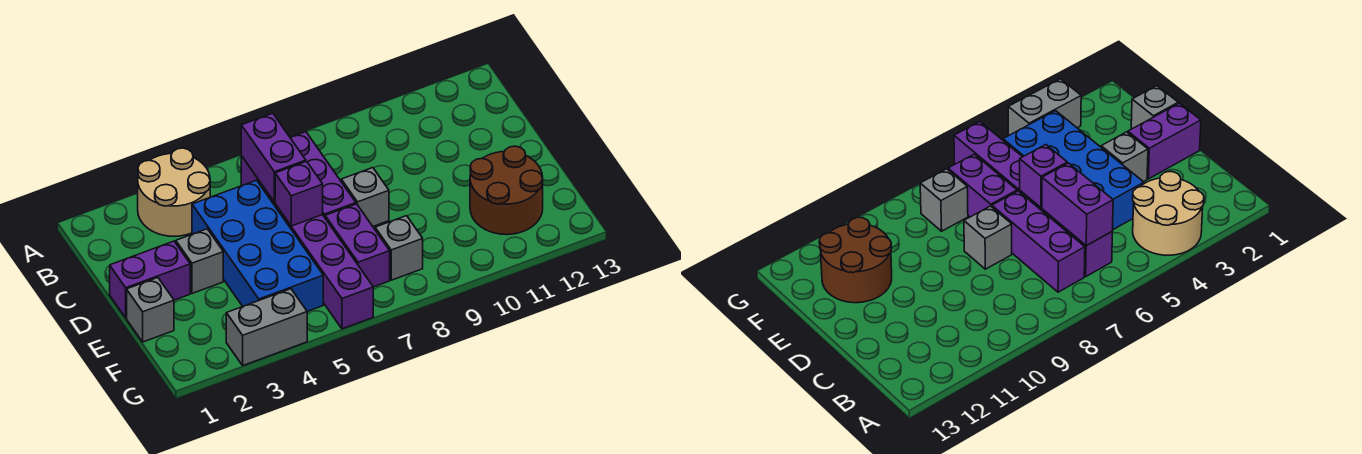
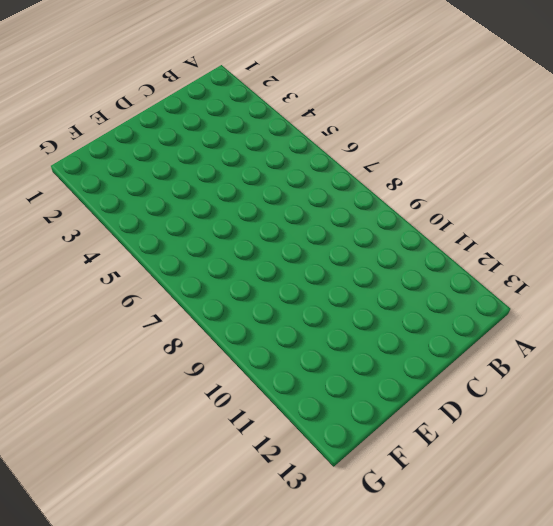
none -> tan round brick A3:B4 level 1
none -> purple brick B6:G6 level 1
none -> purple brick B7:D7 level 1

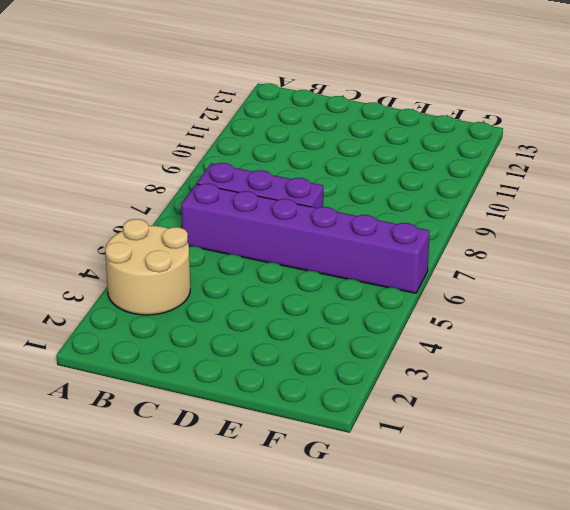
none -> blue brick C4:F5 level 1
none -> purple brick D1:D2 level 1
none -> grey brick D3 level 1

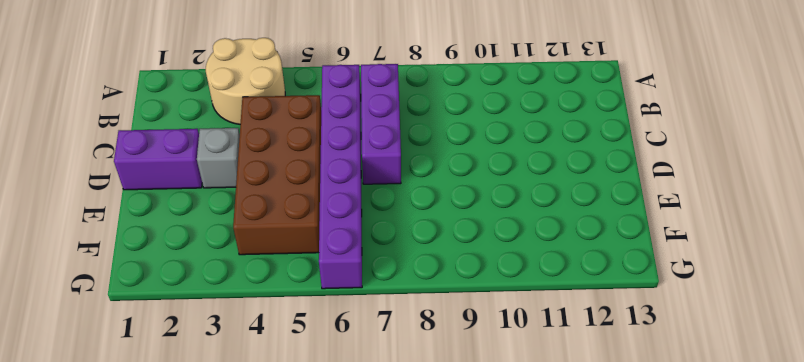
brown brick C4:F5 level 1 -> blue brick C4:F5 level 1
none -> grey brick D8 level 1
none -> grey brick E1 level 1
none -> purple brick E7:F7 level 1

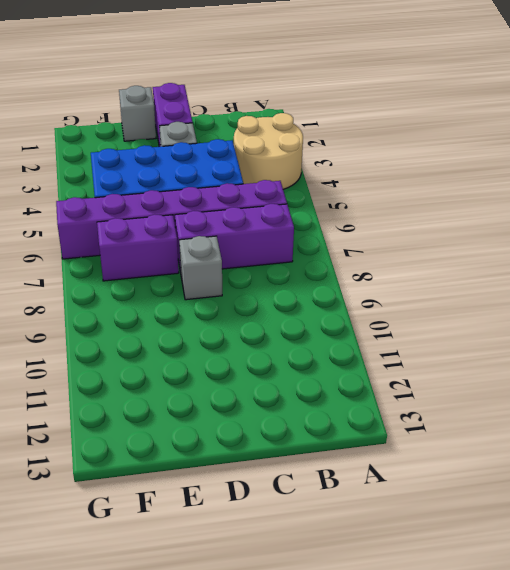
none -> brown round brick E11:F12 level 1
none -> grey brick F8 level 1
none -> grey brick G3:G4 level 1

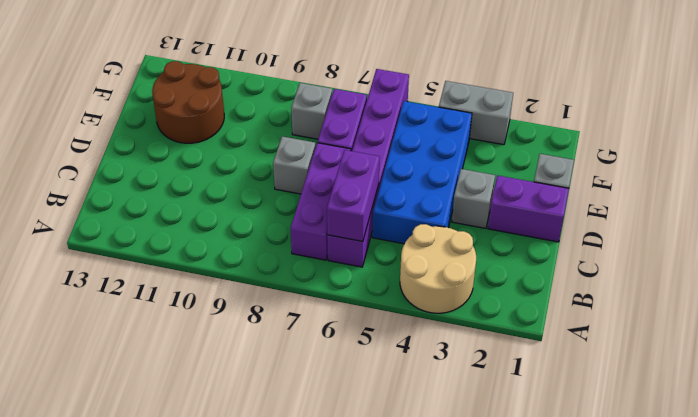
none -> purple brick D6 level 2

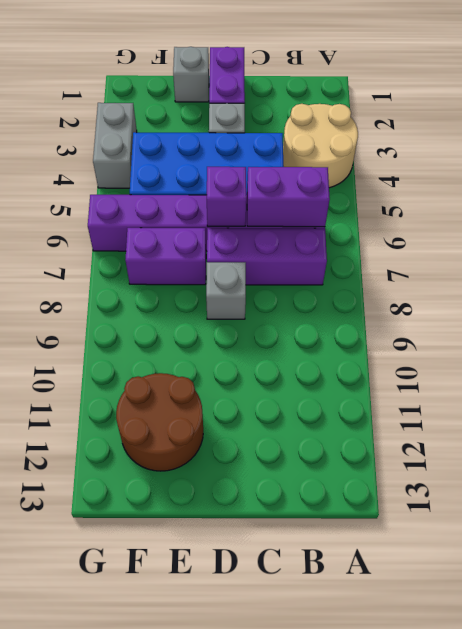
none -> grey brick F8 level 1

